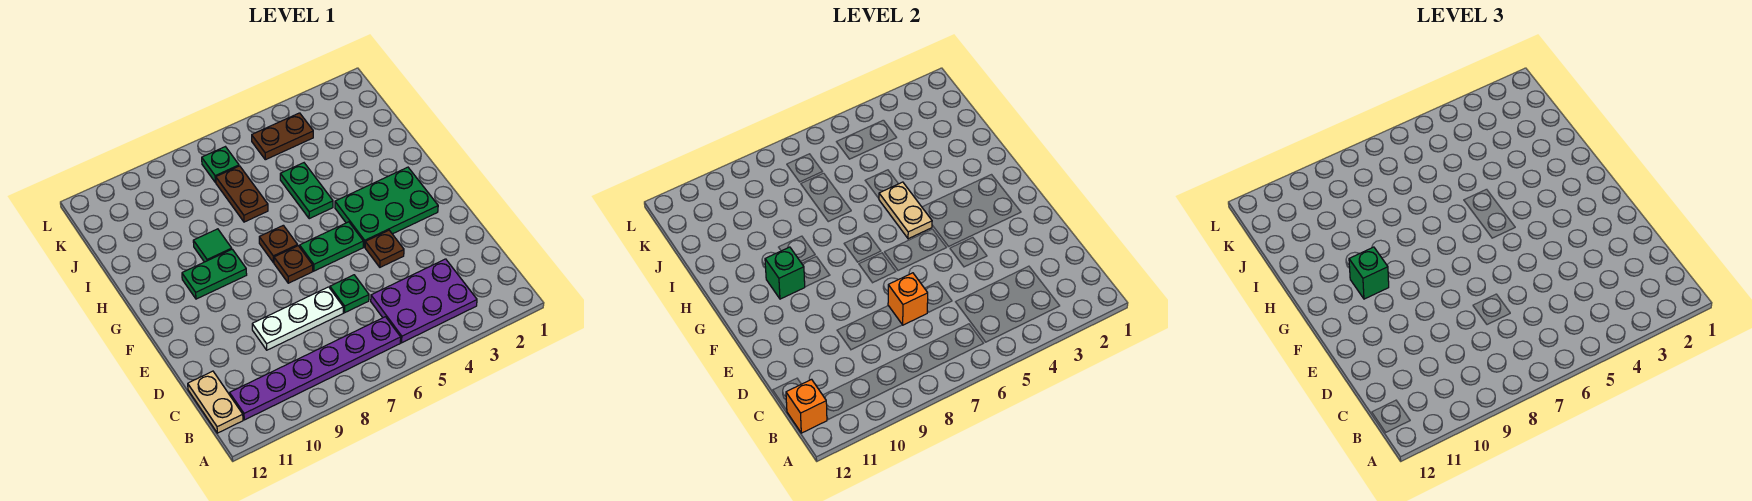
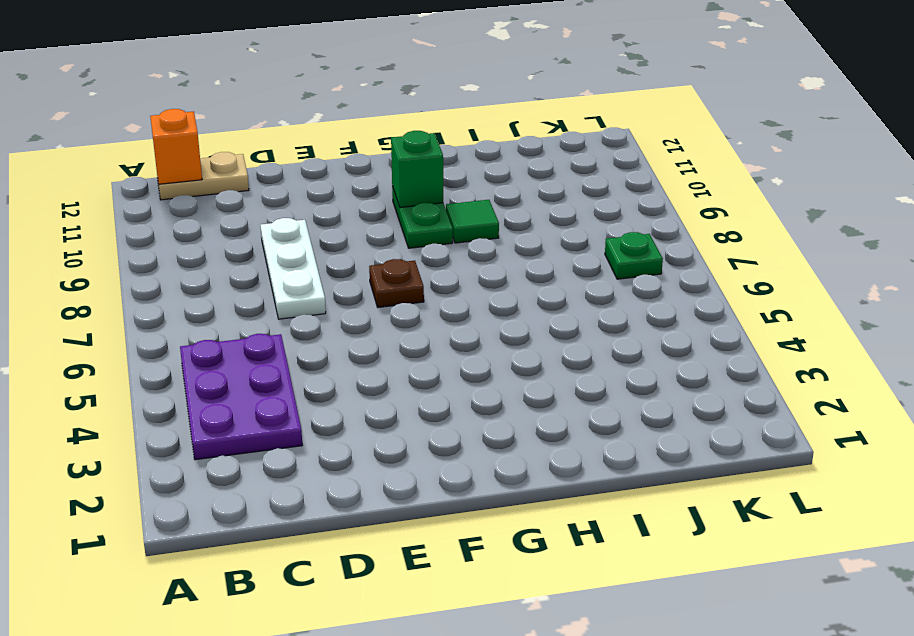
none -> purple plate B6:B11 level 1
none -> green plate D6 level 1
none -> brown plate E4 level 1

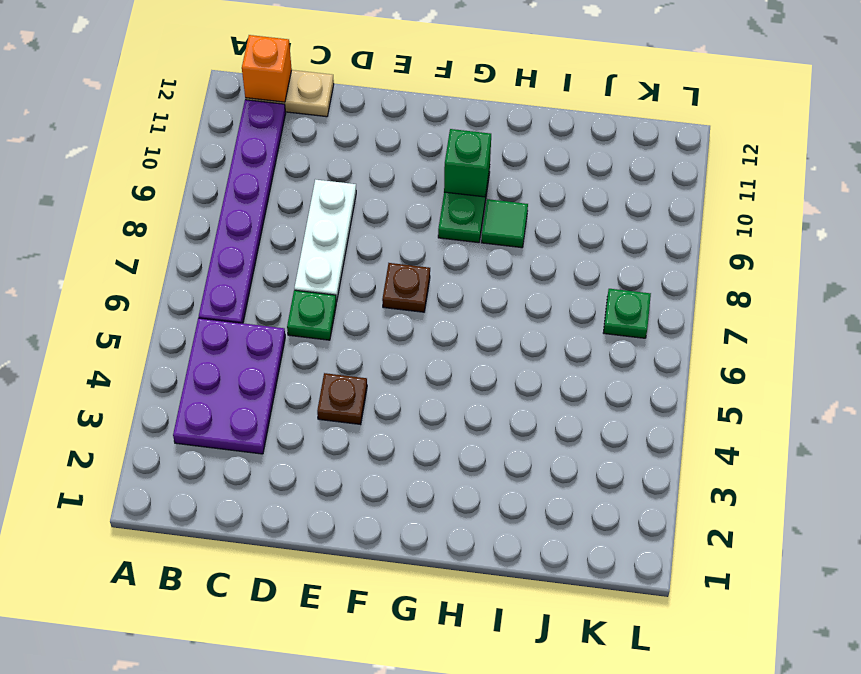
none -> green plate F2:G4 level 1
none -> green plate F5:F6 level 1
none -> brown plate G7 level 1

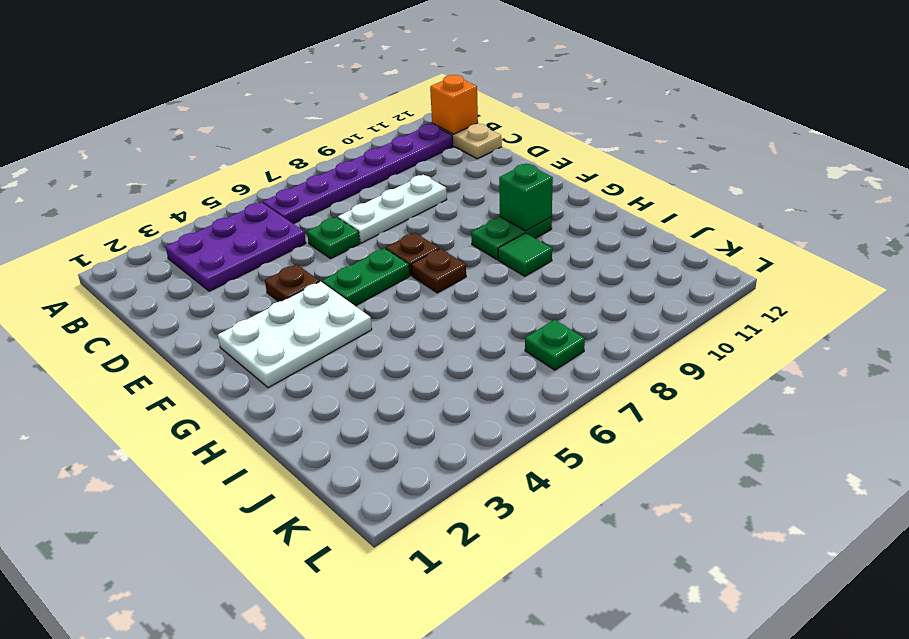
white plate F2:G4 level 1 -> green plate F2:G4 level 1
none -> green plate H5:I5 level 1
none -> brown plate I7:J7 level 1
none -> brown plate K4:K5 level 1

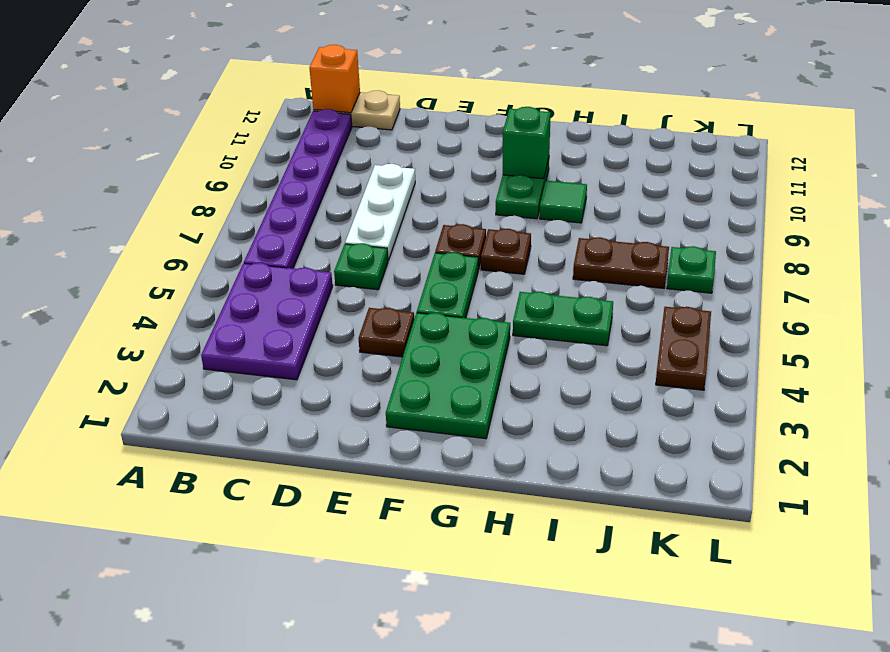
none -> orange brick D7 level 2
none -> tan plate G5:H5 level 2
none -> green brick G10 level 3

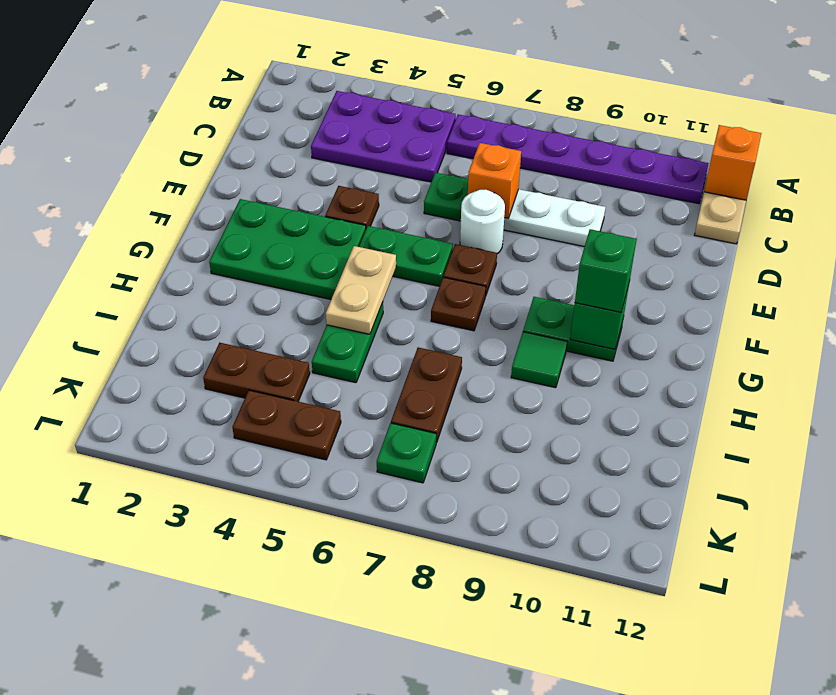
white round brick E7 level 1 -> none
brown plate J3:J4 level 1 -> none

